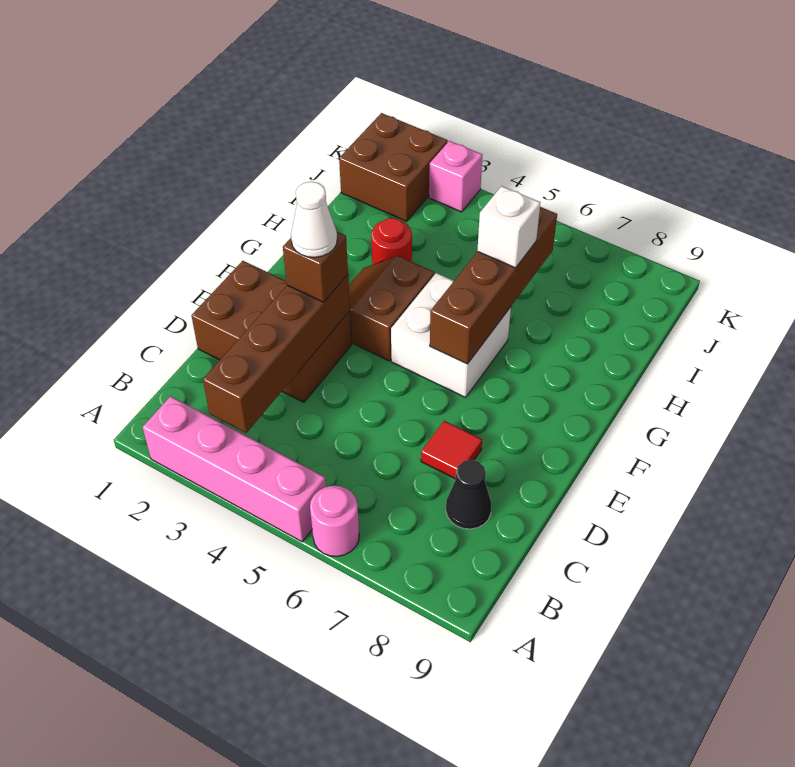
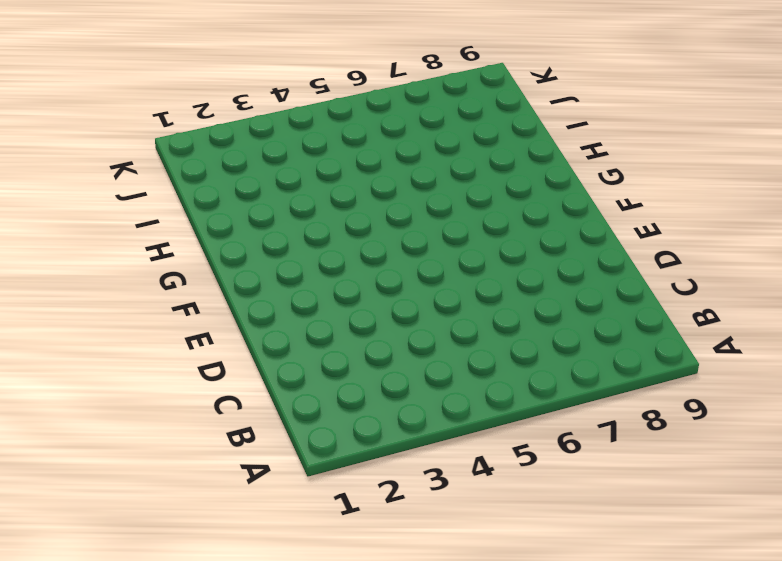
none -> pink brick A2:A5 level 1
none -> pink round brick A6 level 1
none -> black cone C8 level 1

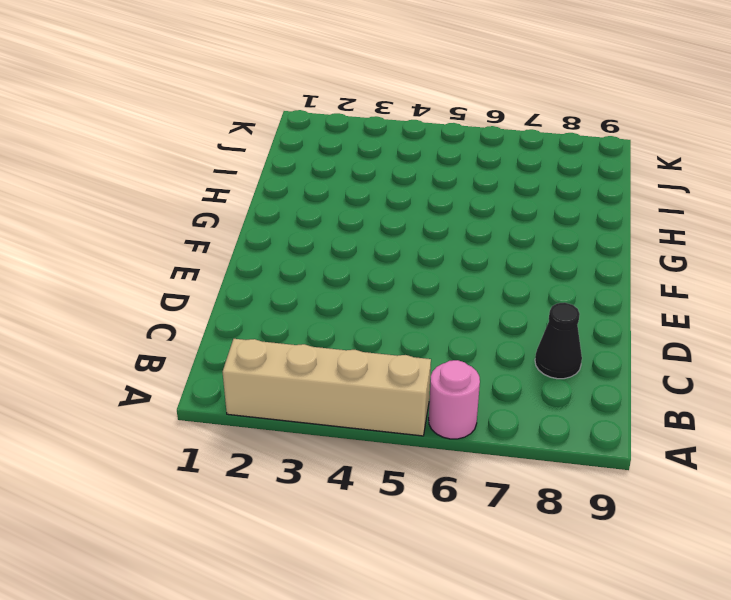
tan brick A2:A5 level 1 -> pink brick A2:A5 level 1
none -> brown brick D1:E3 level 1
none -> red tile D7 level 1
none -> brown slope F3:G4 level 1 top 4

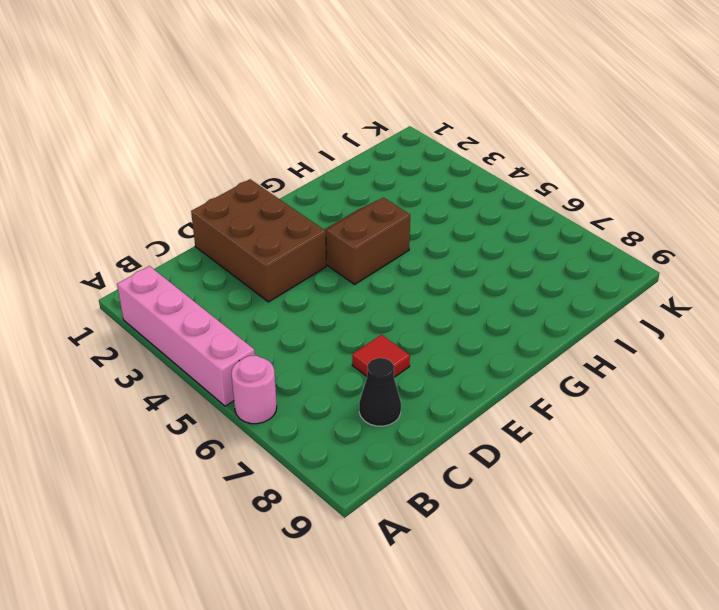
none -> white brick F5:G6 level 1
none -> red round brick H3 level 1
none -> brown brick J1:K2 level 1

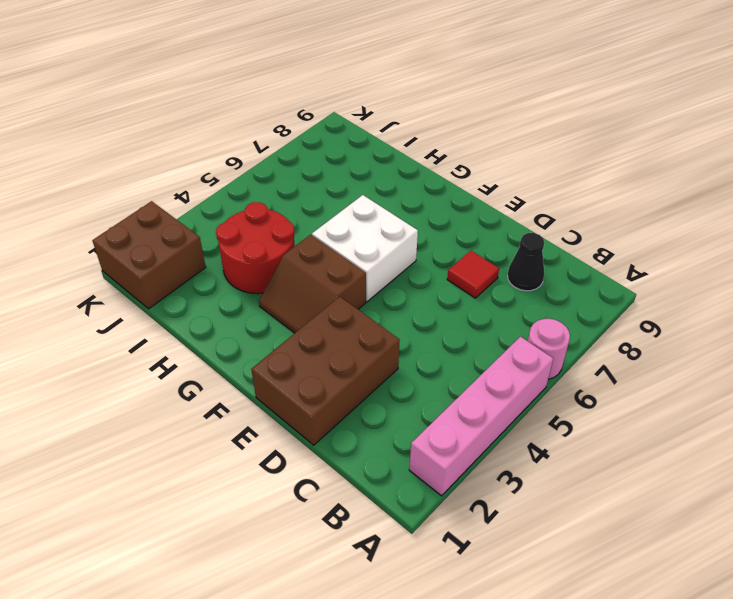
red round brick H3:I4 level 1 -> red round brick H3 level 1
none -> pink brick K3 level 1
none -> brown brick B3:E3 level 2
none -> brown brick F6:I6 level 2

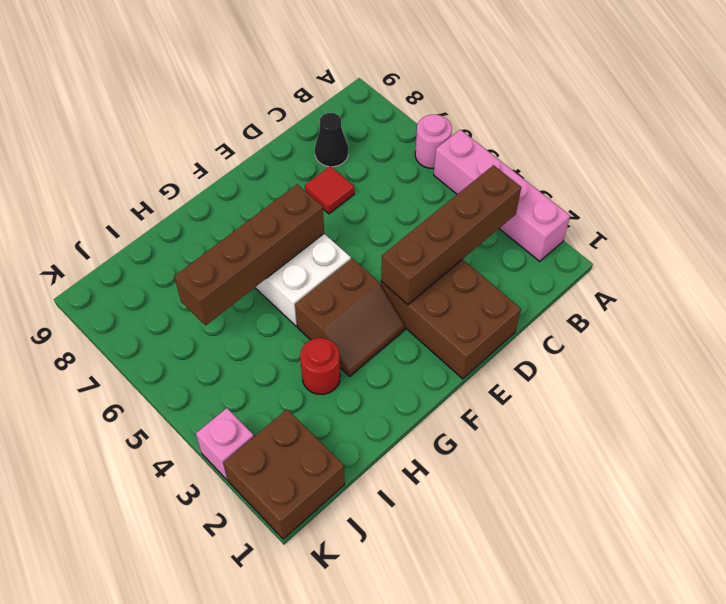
none -> brown brick E3 level 3
none -> white brick H6 level 3
none -> white cone E3 level 4

